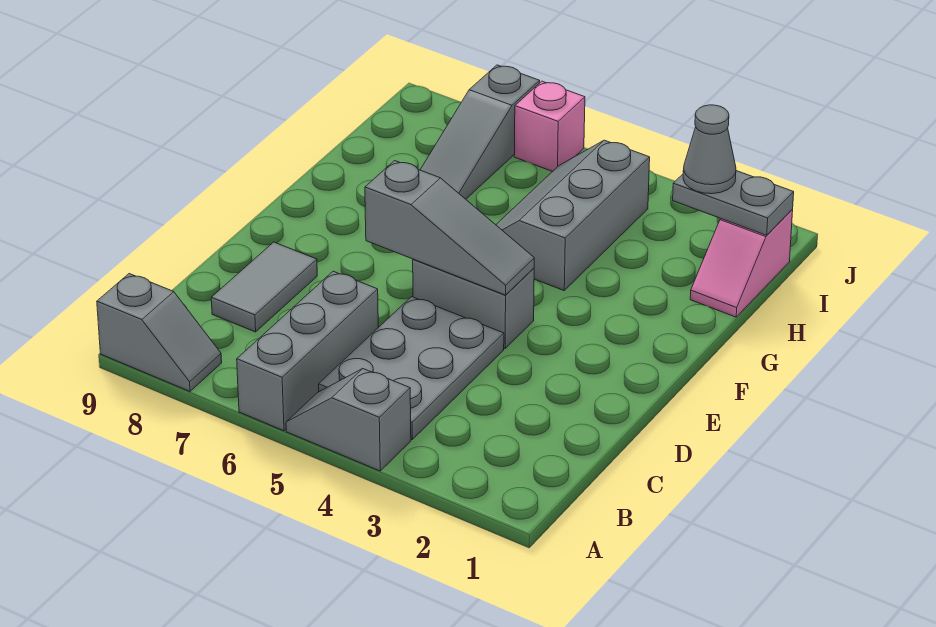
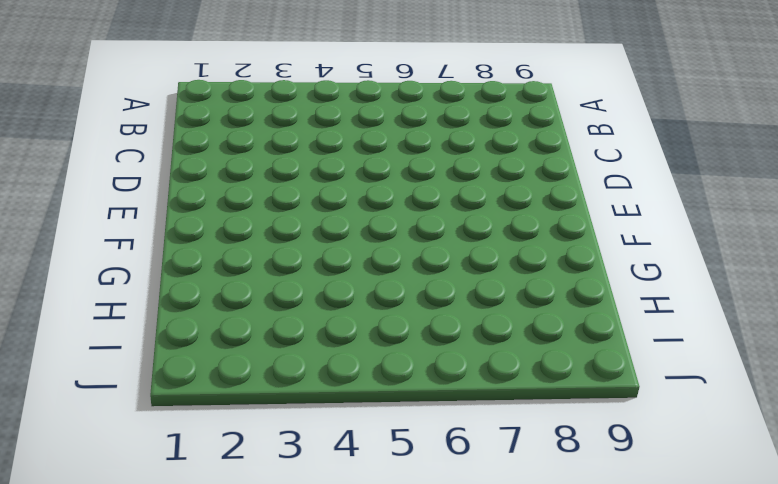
none -> grey slope A4:A5 level 1 top 4
none -> grey brick A6:C6 level 1
none -> grey slope A8:A9 level 1 top 9

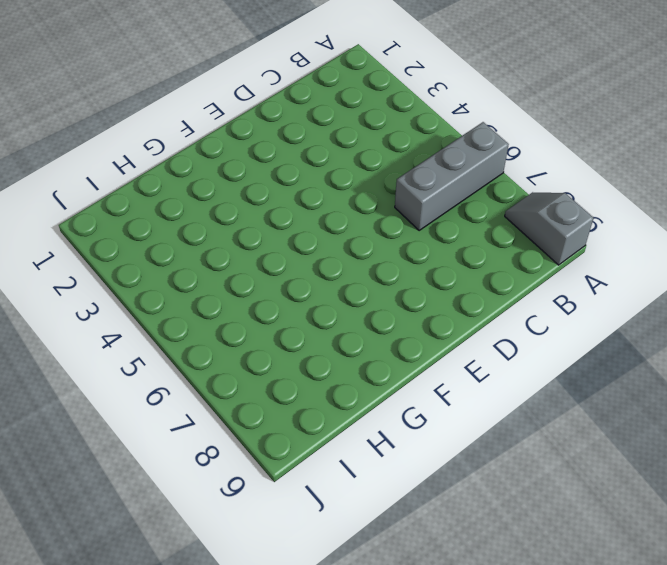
none -> grey slope A4:A5 level 1 top 4
none -> grey plate B4:D5 level 1
none -> grey tile C8:D8 level 1

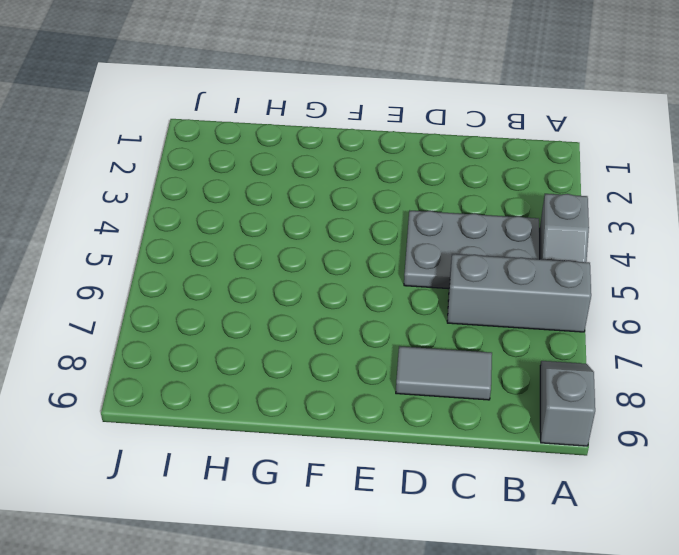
none -> grey brick E4:E5 level 1
none -> grey slope G4:I5 level 1 top 4
none -> pink slope H1:I1 level 1 top I

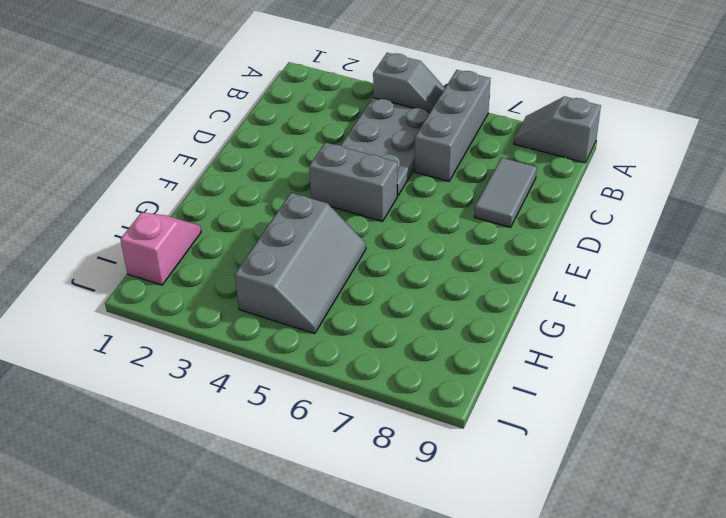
none -> grey slope H7:J7 level 1 top J
none -> pink brick J6 level 1
none -> grey slope E4:E6 level 2 top 6

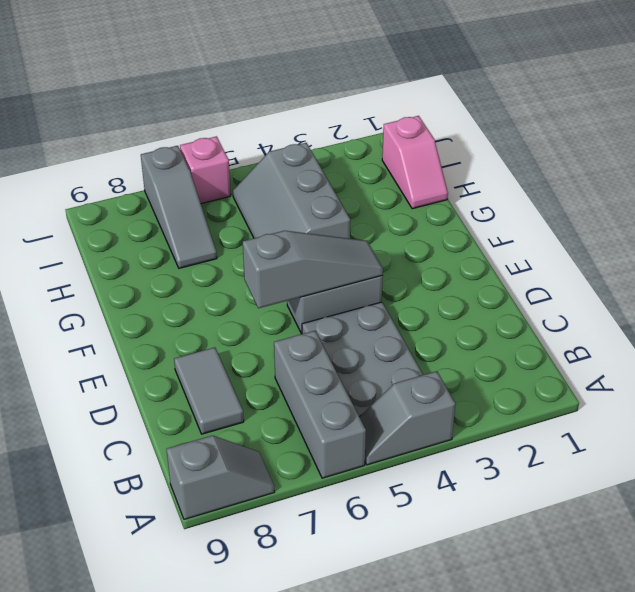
none -> grey plate I1:I2 level 2
none -> grey cone I2 level 3

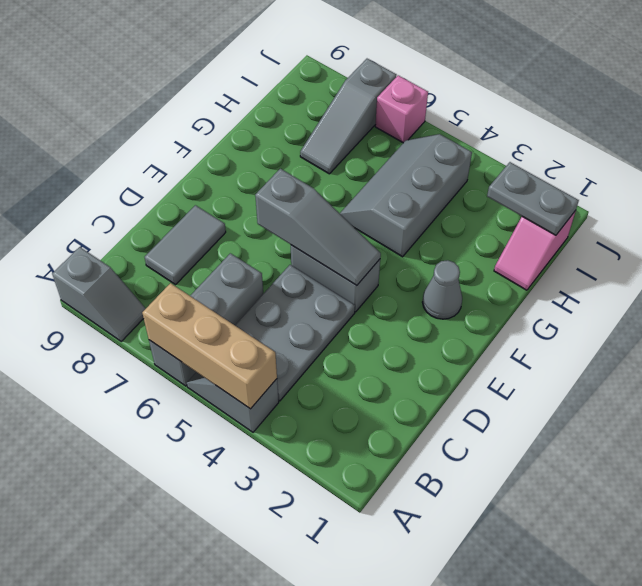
tan brick A4:A6 level 2 -> none
grey cone F2 level 1 -> grey cone I2 level 3

